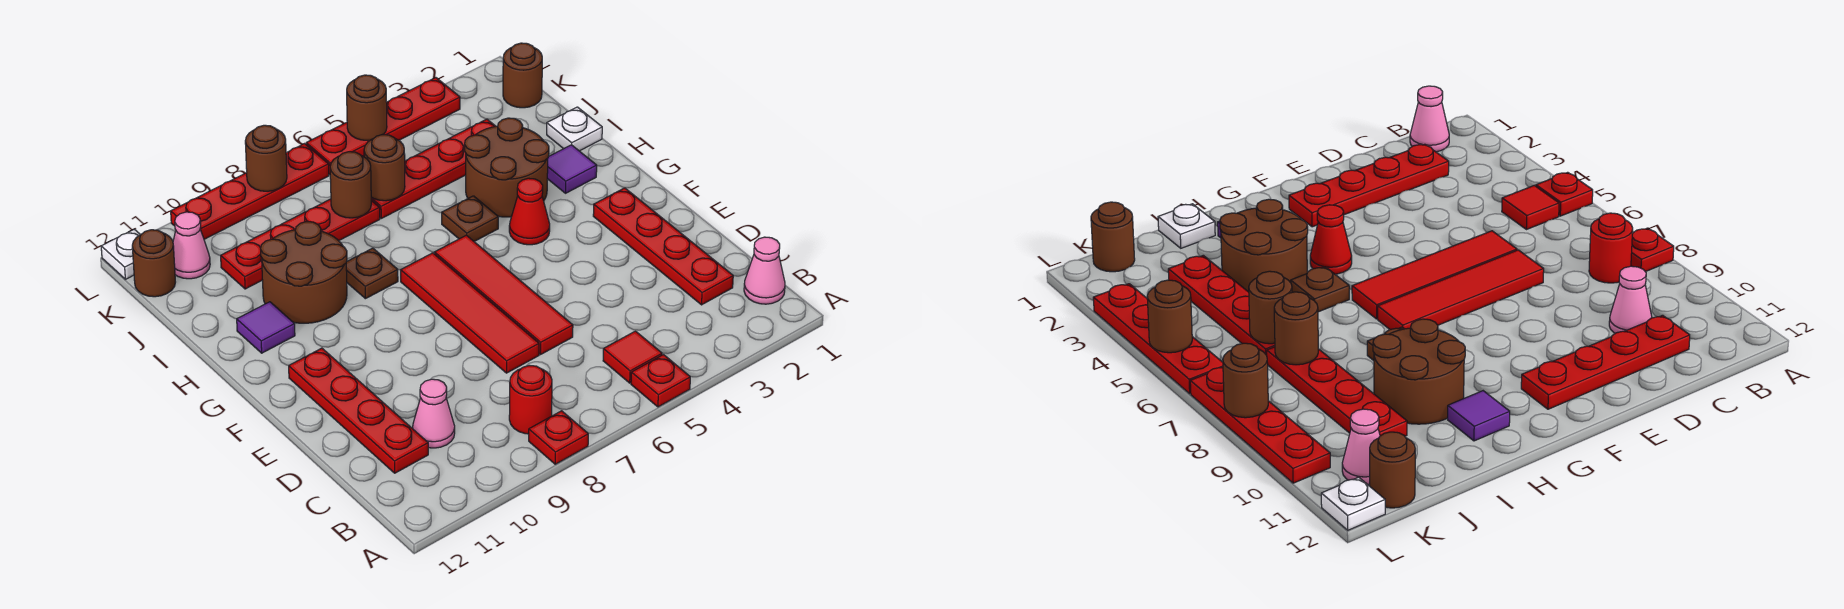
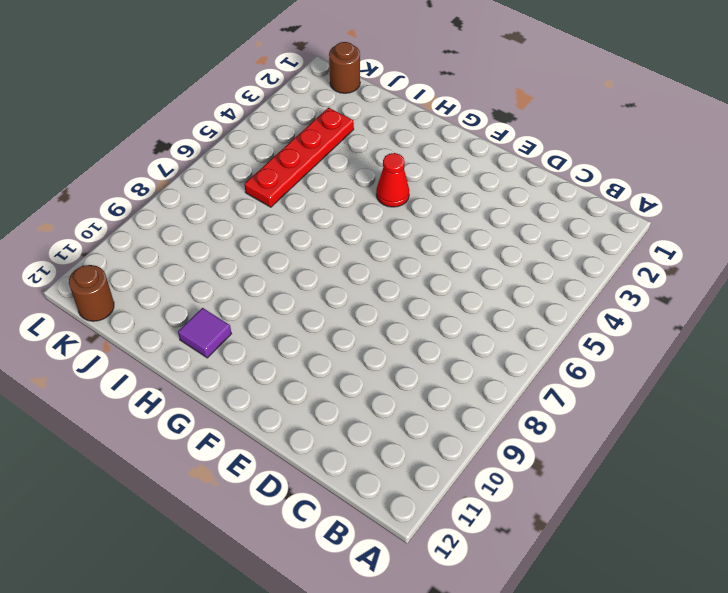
none -> red plate A5 level 1
none -> red plate A8 level 1
none -> pink cone B1 level 1
none -> red tile B5 level 1

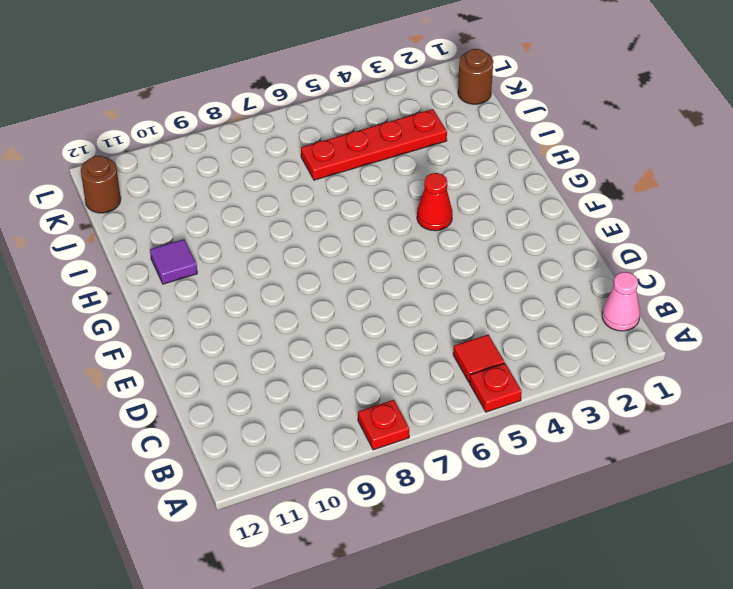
none -> red round brick B8 level 1
none -> red plate C2:F2 level 1
none -> pink cone C10 level 1
none -> red plate C11:F11 level 1

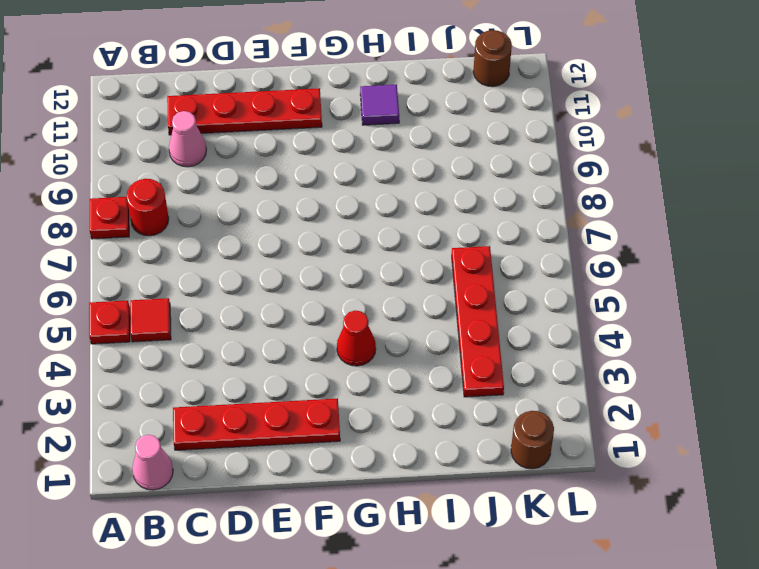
none -> red tile D6:G6 level 1
none -> red tile D7:G7 level 1
none -> purple tile H2 level 1
none -> brown round brick H3:I4 level 1

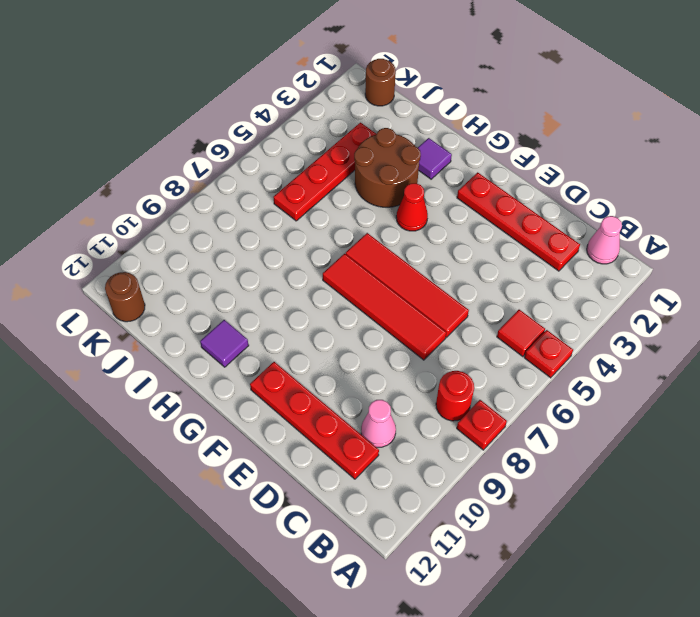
none -> brown plate H5 level 1
none -> brown plate H8 level 1
none -> brown round brick H9:I10 level 1
none -> white plate I1 level 1

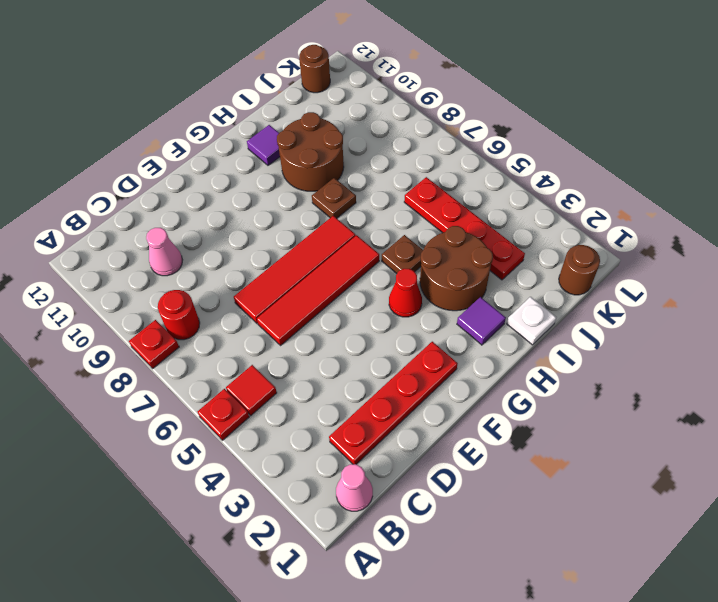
none -> red plate C11:F11 level 1
none -> red plate J7:J10 level 1
none -> pink cone K11 level 1
none -> red plate L3:L6 level 1

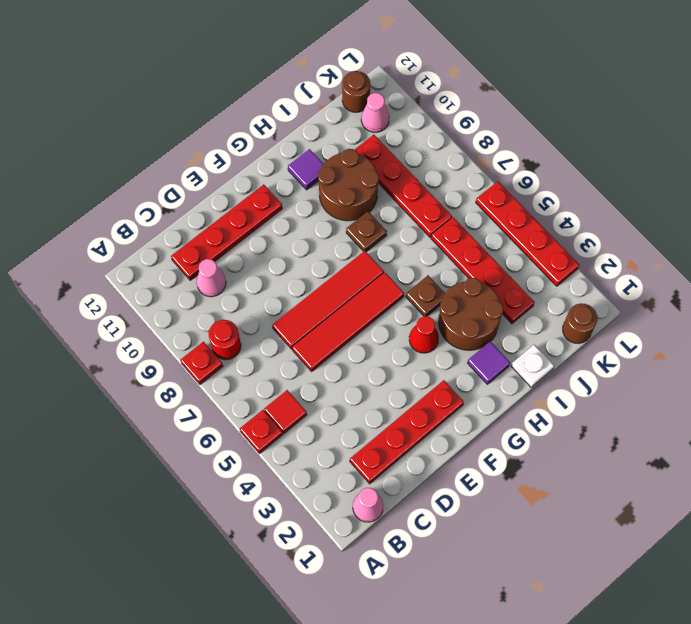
none -> red plate L7:L10 level 1
none -> white plate L12 level 1
none -> brown round brick J6 level 2
none -> brown round brick J7 level 2

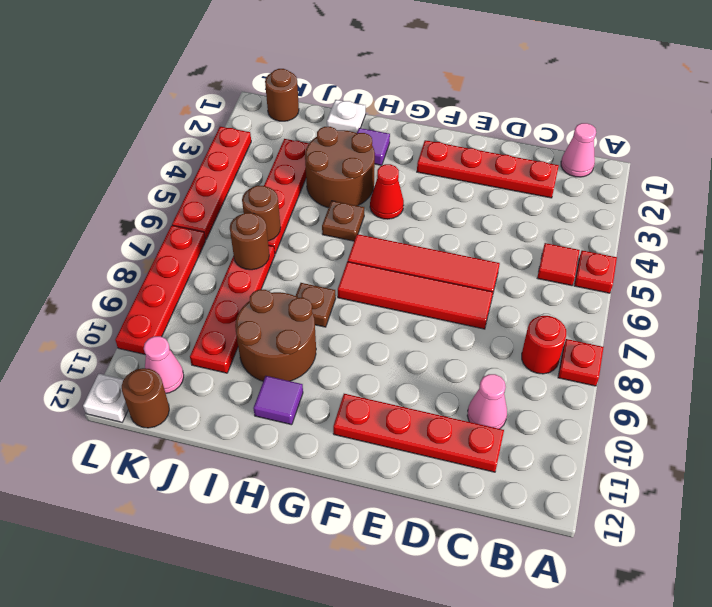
none -> brown round brick L5 level 2
none -> brown round brick L8 level 2

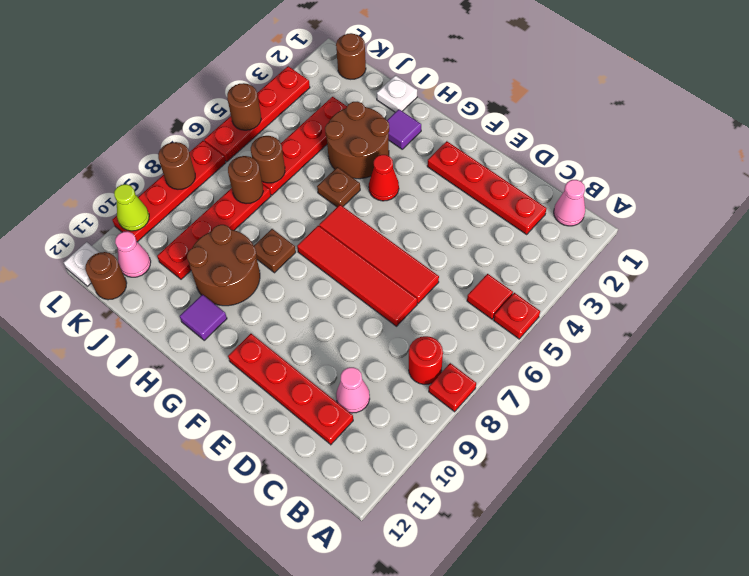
lime cone L10 level 2 -> none

